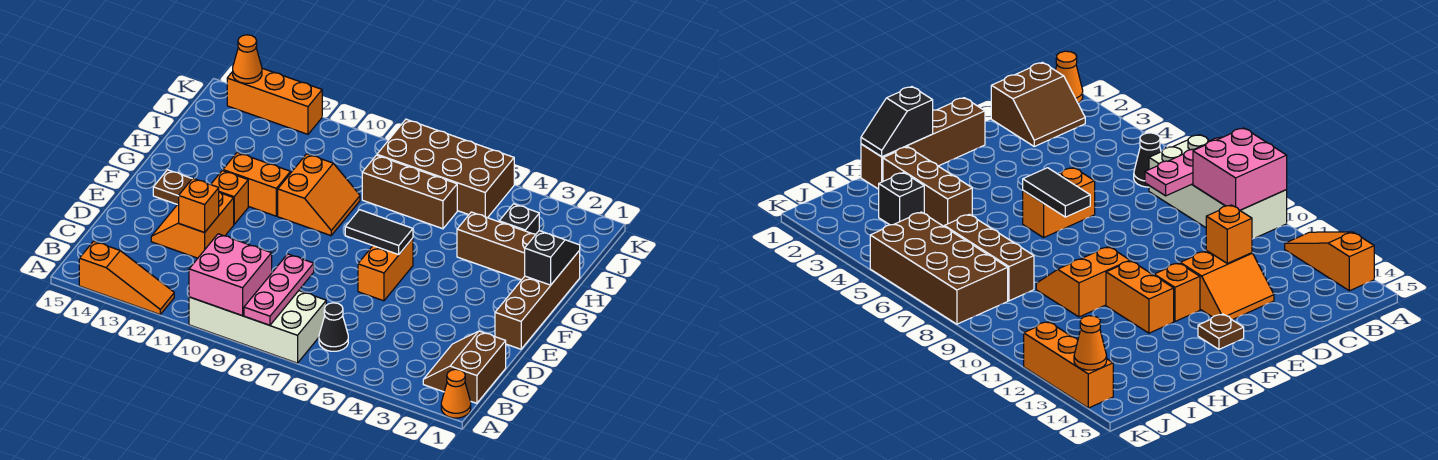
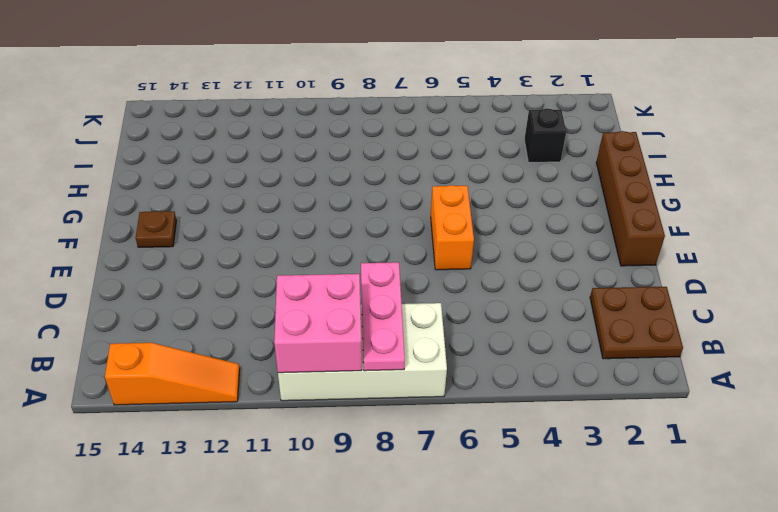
brown plate B1:C2 level 1 -> brown slope B1:C2 level 1 top 1
none -> orange cone A1 level 1
none -> black cone B6 level 1
none -> orange slope D12:E13 level 1 top 12

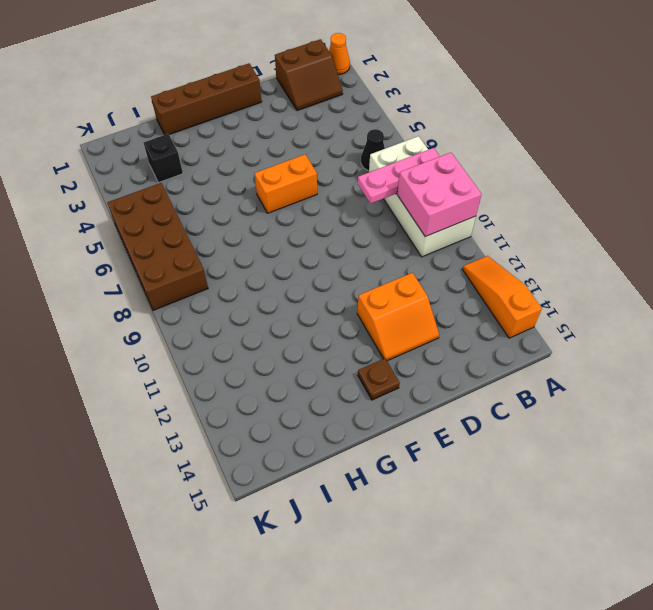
none -> orange brick F12 level 1
none -> orange slope G9:H10 level 1 top 10
none -> orange brick G11:G12 level 1

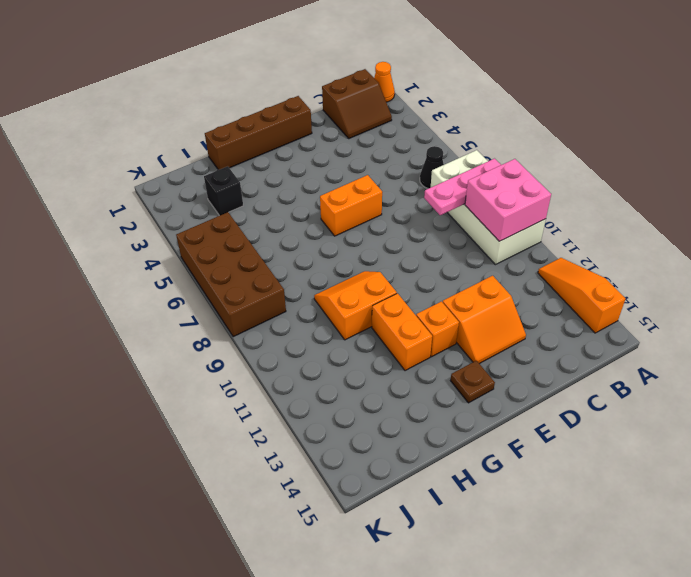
none -> brown brick H2:H4 level 1
none -> brown brick I6:I8 level 1
none -> orange brick K12:K14 level 1

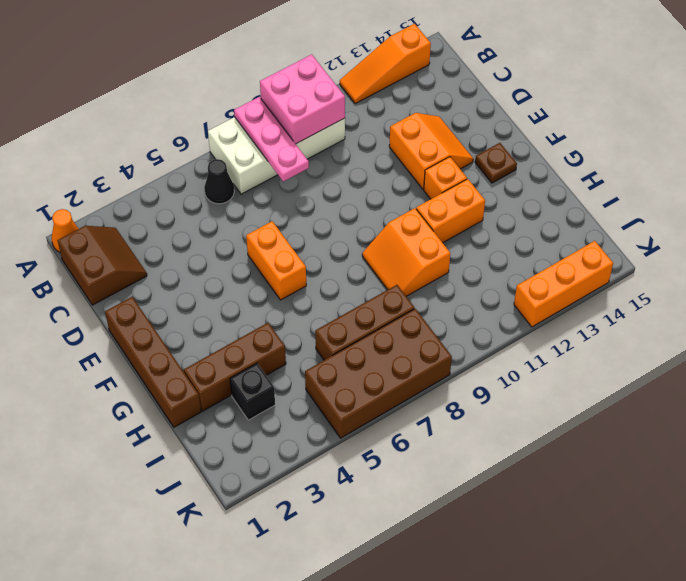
none -> orange brick D12 level 2
none -> black tile F6:F7 level 2
none -> black slope G1:H1 level 2 top G

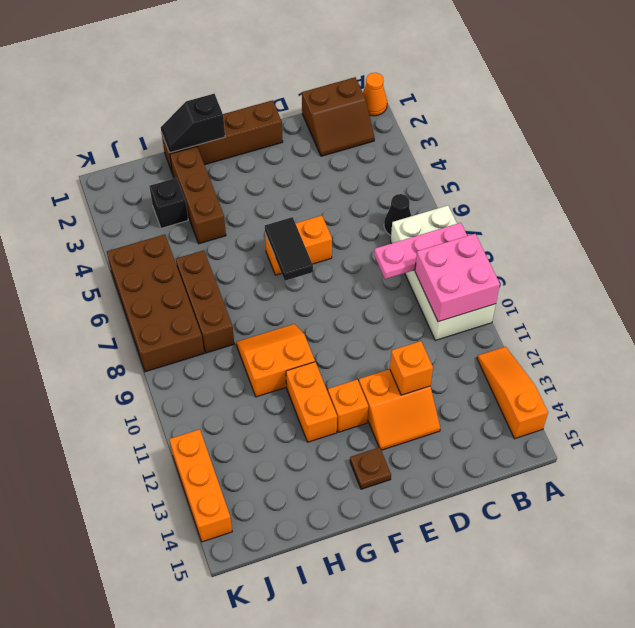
none -> orange cone K14 level 2

